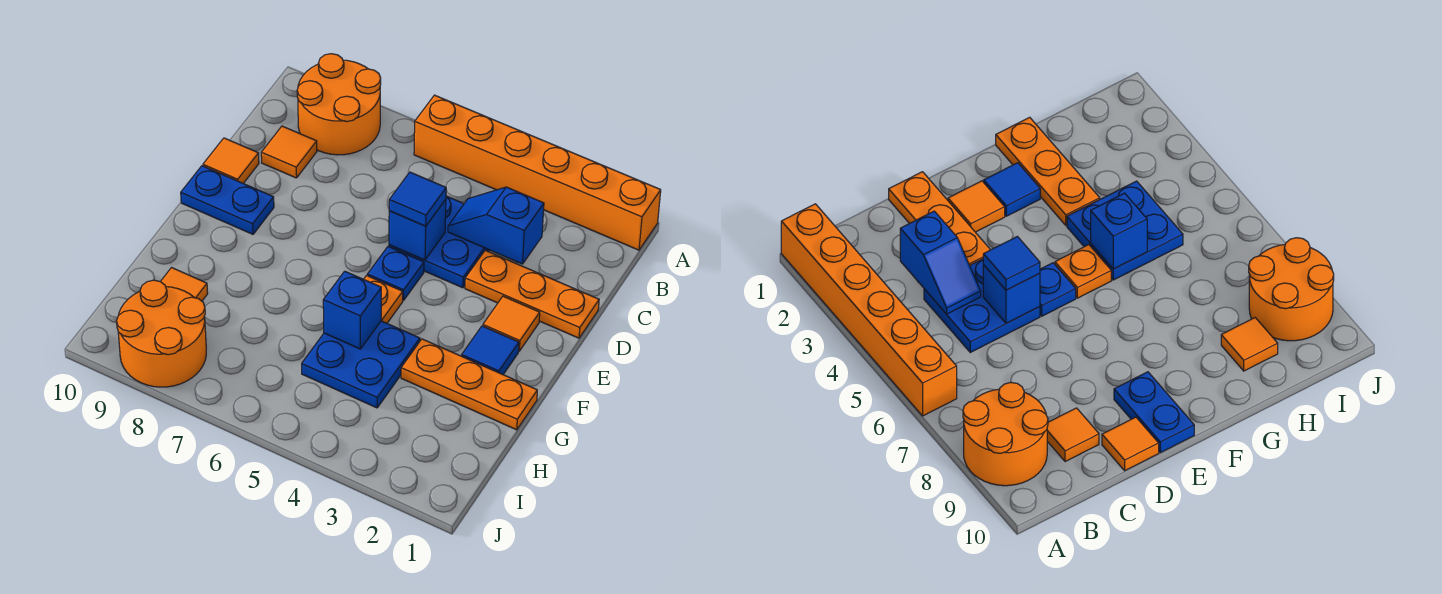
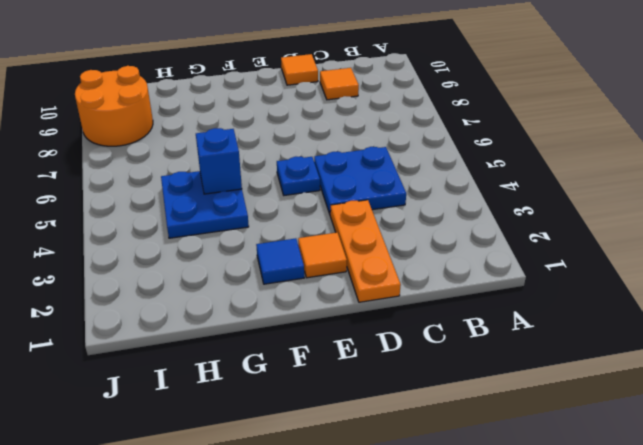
none -> orange brick A1:A6 level 1
none -> orange round brick A8:B9 level 1
none -> blue plate E9:E10 level 1

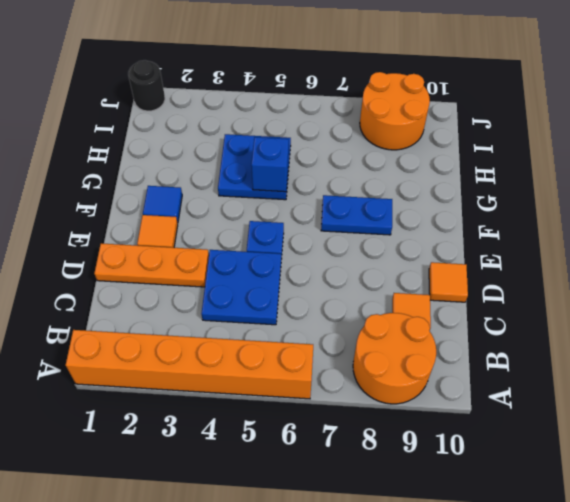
blue plate F7:F8 level 1 -> blue plate E9:E10 level 1
black round brick J1 level 1 -> none
none -> orange plate F5 level 1
none -> orange plate G1:G3 level 1
none -> orange tile H9 level 1

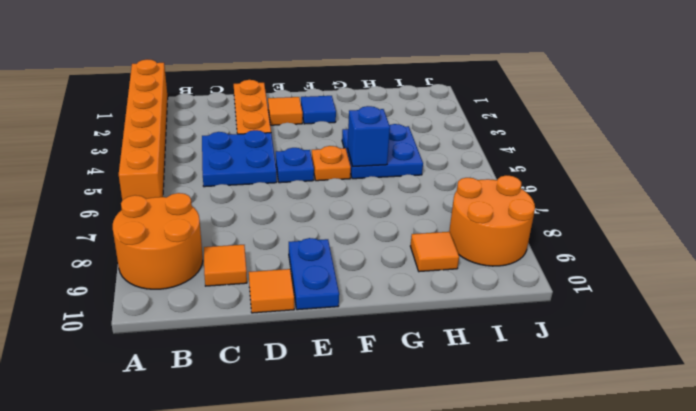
none -> orange plate G1:G3 level 1
none -> blue slope C3:C4 level 2 top 3
none -> blue brick D5 level 2

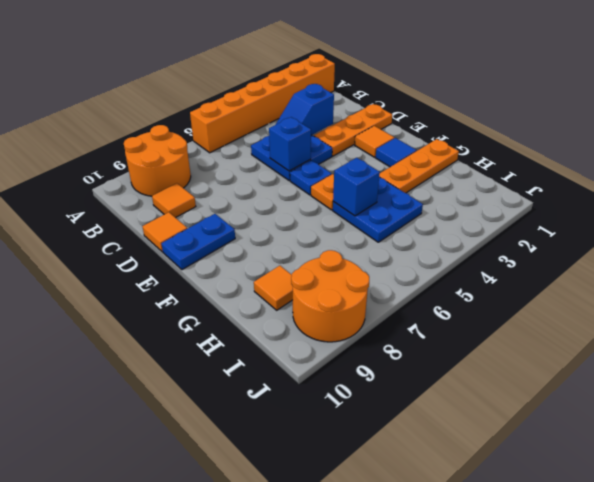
none -> blue tile D5 level 3

